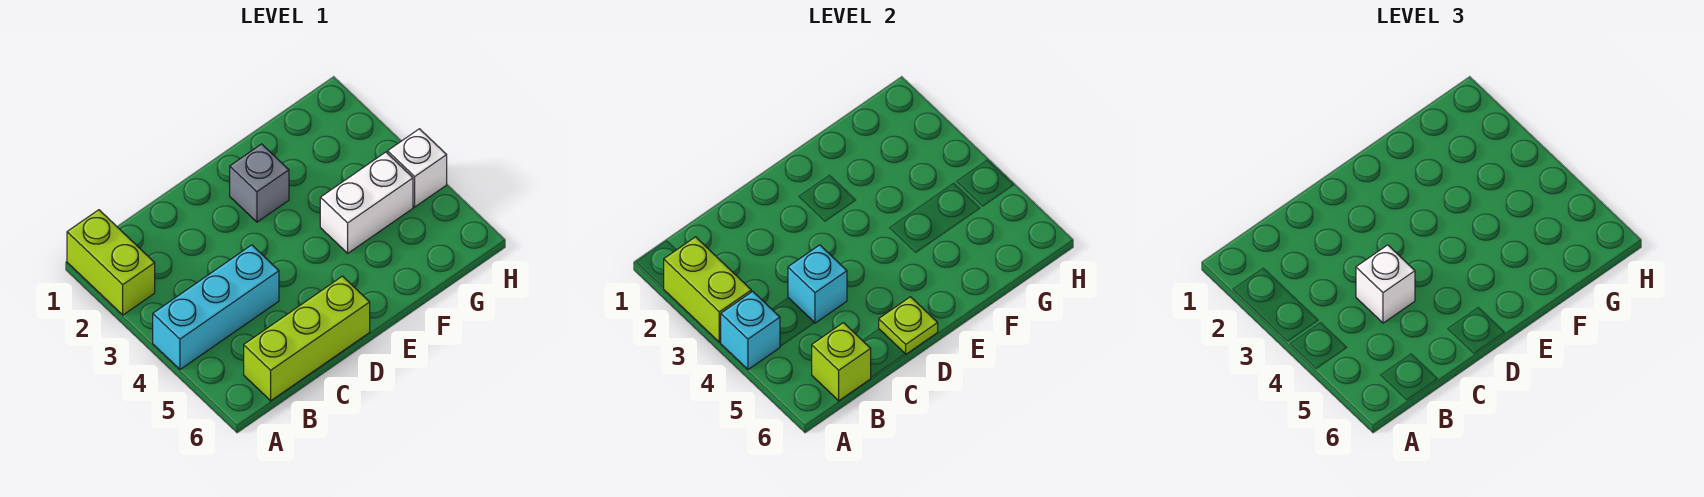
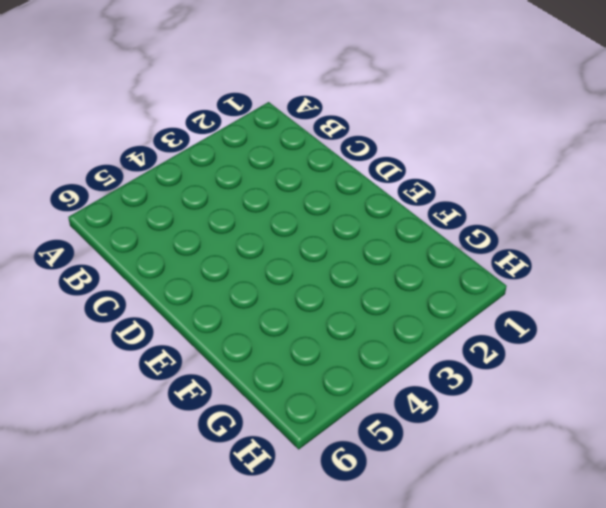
none -> lime brick A1:A2 level 1
none -> cyan brick A4:C4 level 1
none -> lime brick B6:D6 level 1

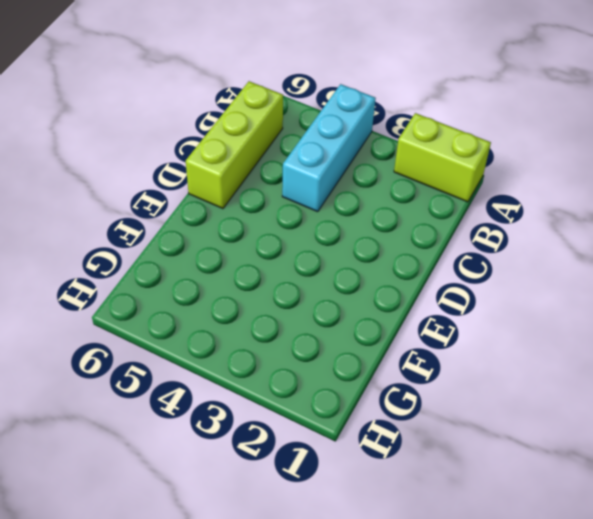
none -> grey brick E2 level 1
none -> white brick F4:G4 level 1
none -> white brick H4 level 1

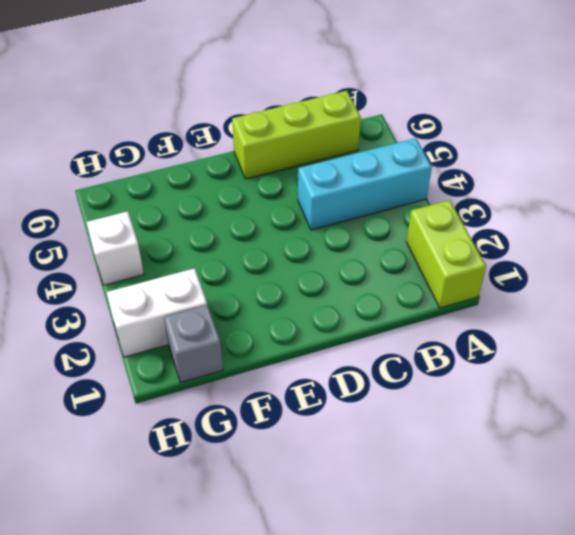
grey brick G1 level 1 -> grey brick E2 level 1
white brick G2:H2 level 1 -> white brick F4:G4 level 1
none -> lime brick A2:A3 level 2
none -> cyan brick A4 level 2
none -> lime brick B6 level 2

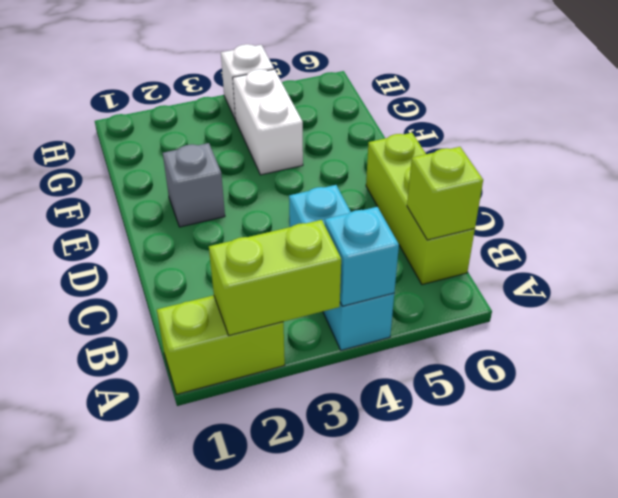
none -> cyan brick C4 level 2
none -> lime plate D6 level 2
none -> white brick C4 level 3

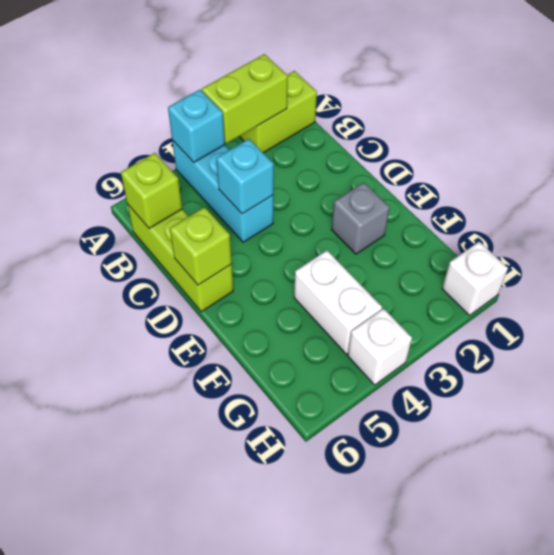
lime brick D6 level 2 -> lime plate D6 level 2
white brick H1 level 1 -> white brick C4 level 3

